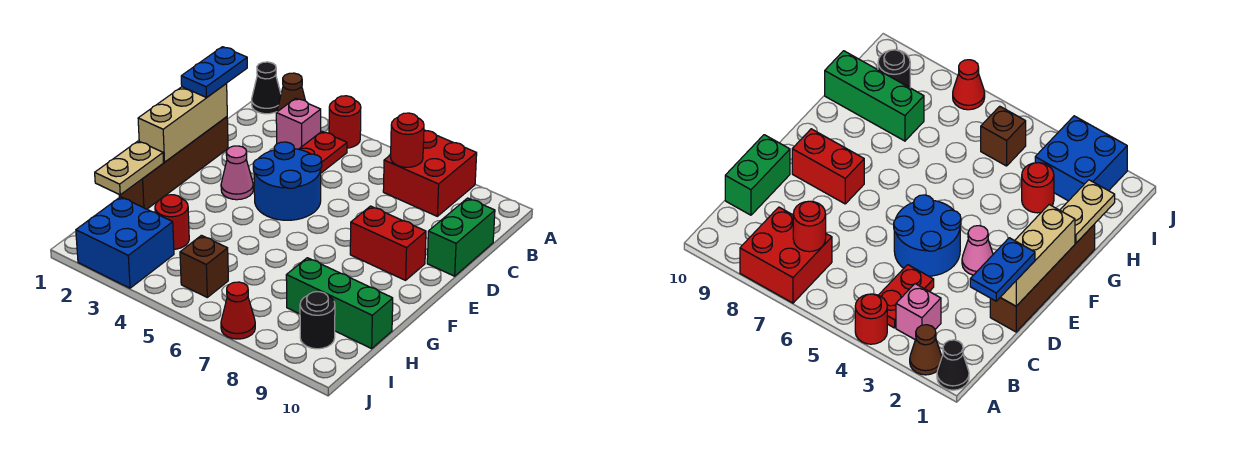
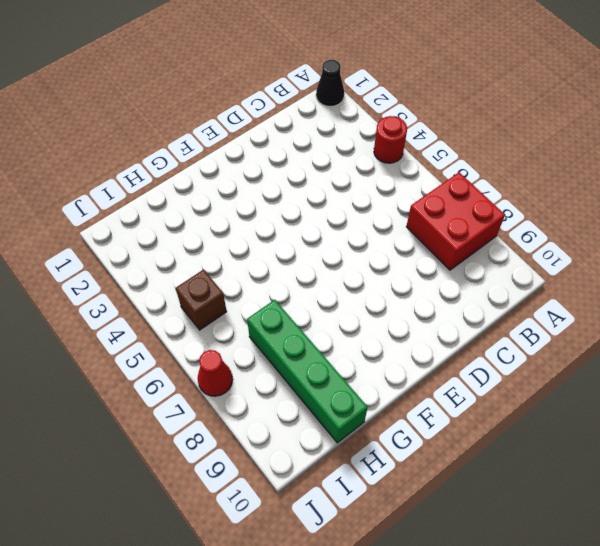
green brick H7:H10 level 1 -> green brick H8:H10 level 1
none -> brown cone A2 level 1
none -> pink brick B3 level 1
none -> red plate B4:C4 level 1

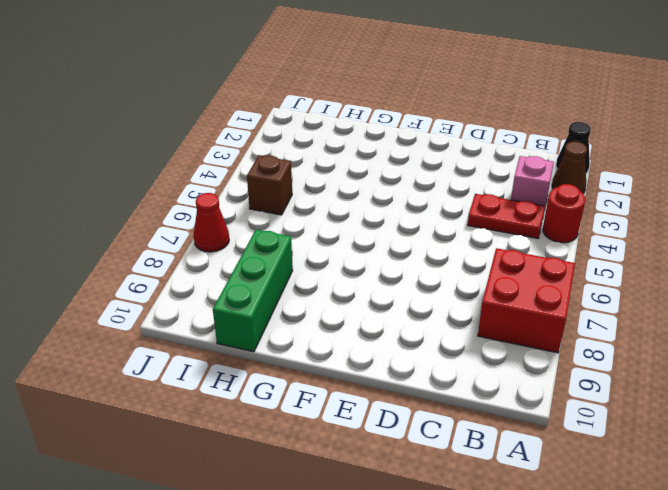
none -> green brick C10:D10 level 1
none -> brown brick D1:G1 level 1
none -> blue round brick D4:E5 level 1

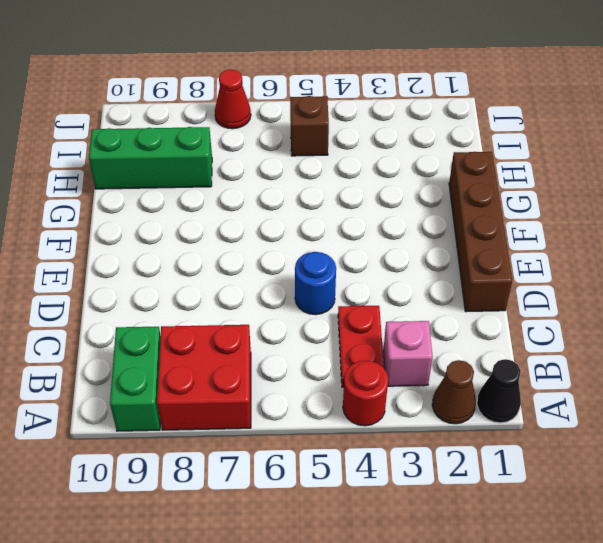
green brick A9:B9 level 1 -> green brick C10:D10 level 1
blue round brick D5 level 1 -> blue round brick D4:E5 level 1
none -> pink cone E3 level 1
none -> red brick E8:E9 level 1
none -> red round brick H3 level 1

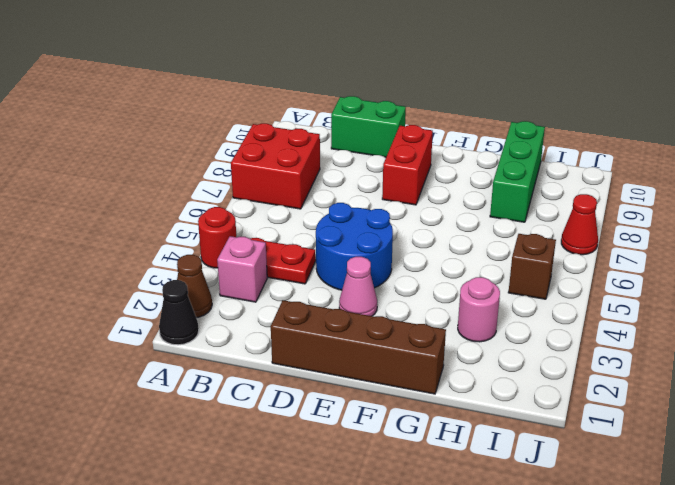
pink round brick H3 level 1 -> red round brick H3 level 1
none -> blue brick I2:J3 level 1
none -> black round brick I9 level 1
none -> red round brick B7 level 2

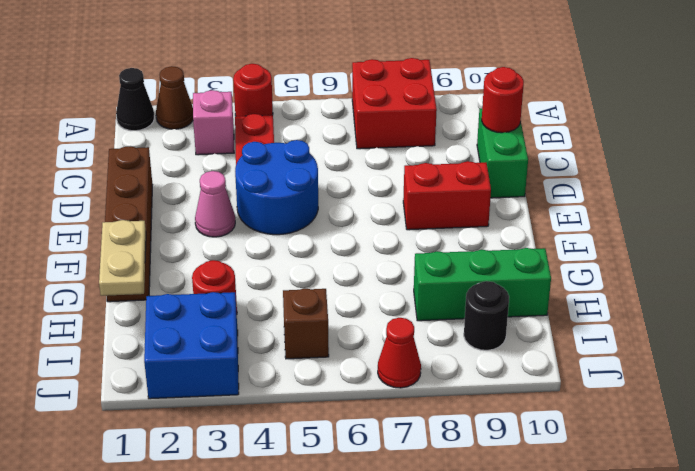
red round brick C10 level 2 -> red round brick B7 level 2
none -> tan brick D1:F1 level 2
none -> blue plate C1:D1 level 3

